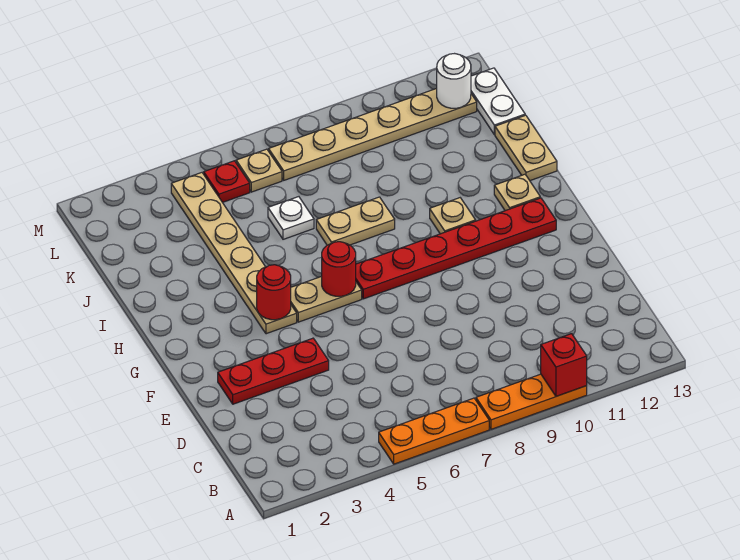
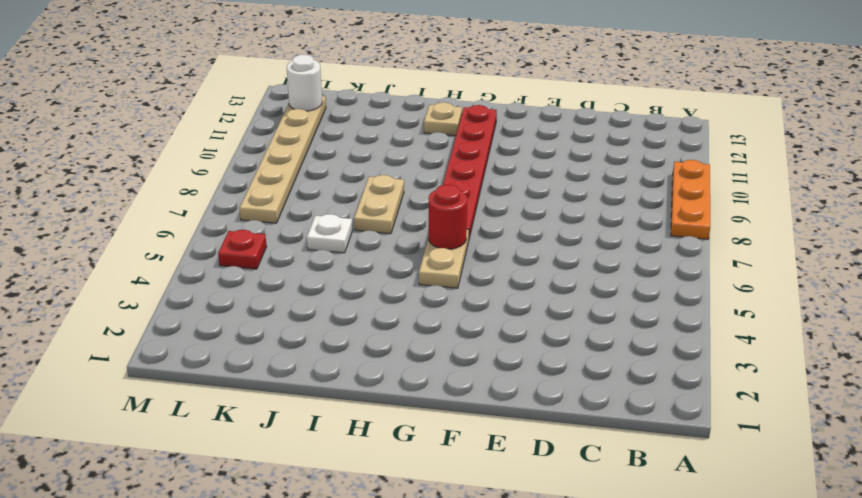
none -> orange plate A5:A7 level 1
none -> red plate E2:E4 level 1
none -> tan plate G4:L4 level 1

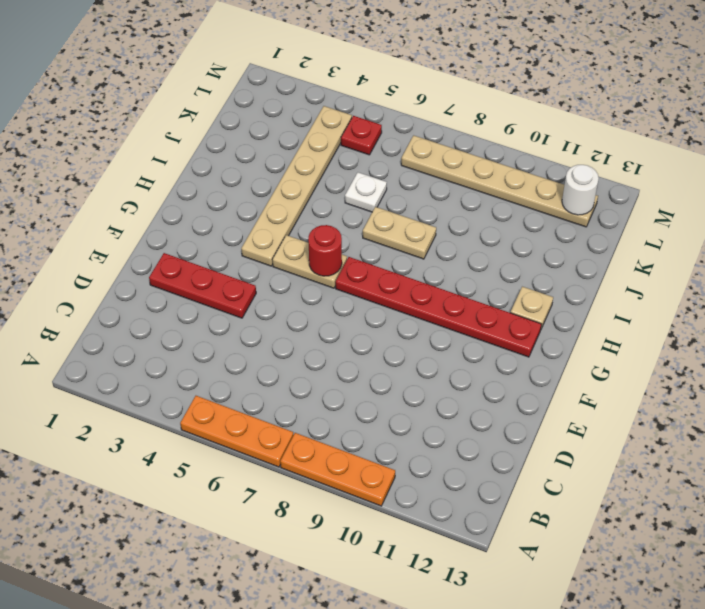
none -> tan plate H10 level 1
none -> tan plate I13:J13 level 1
none -> white plate K13:L13 level 1

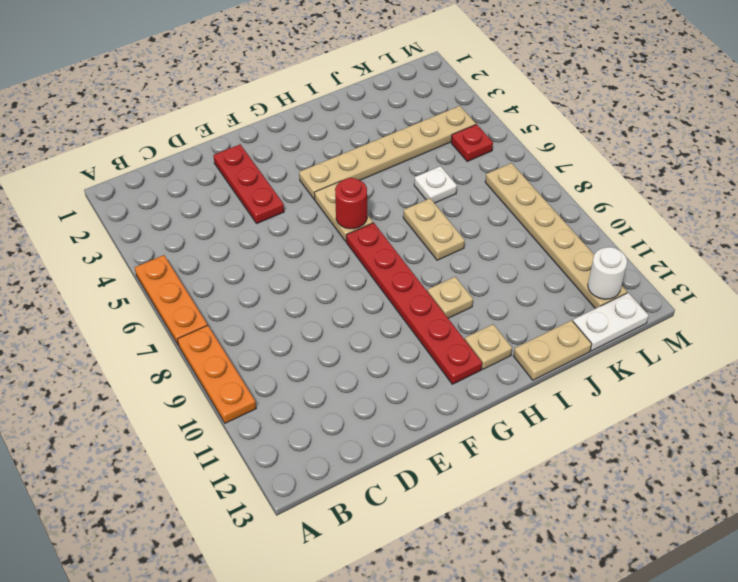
none -> tan plate L6 level 1
none -> red brick A10 level 2
none -> red round brick G4 level 2

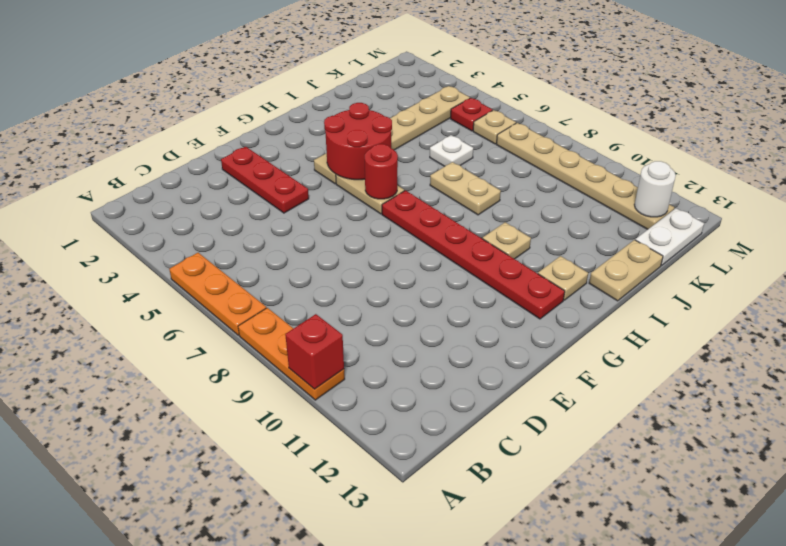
red round brick G4:H5 level 2 -> red round brick G4 level 2

